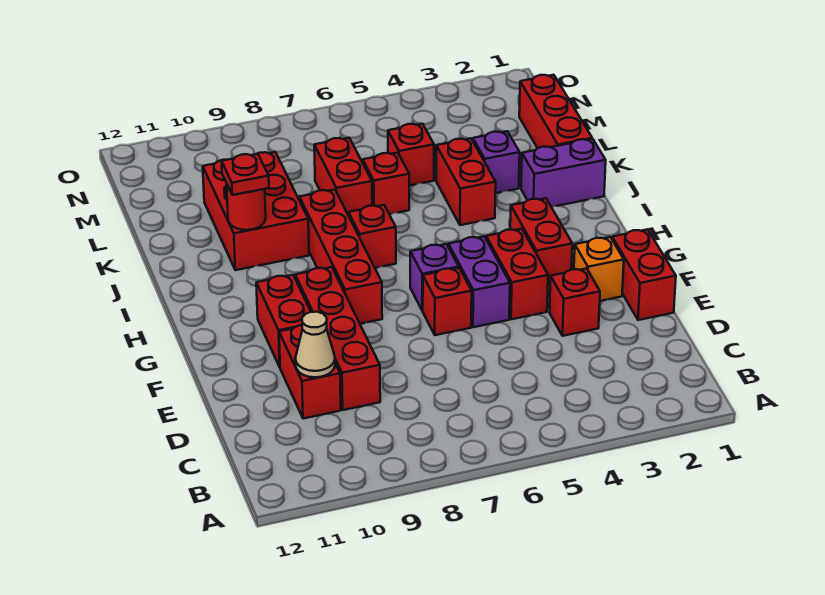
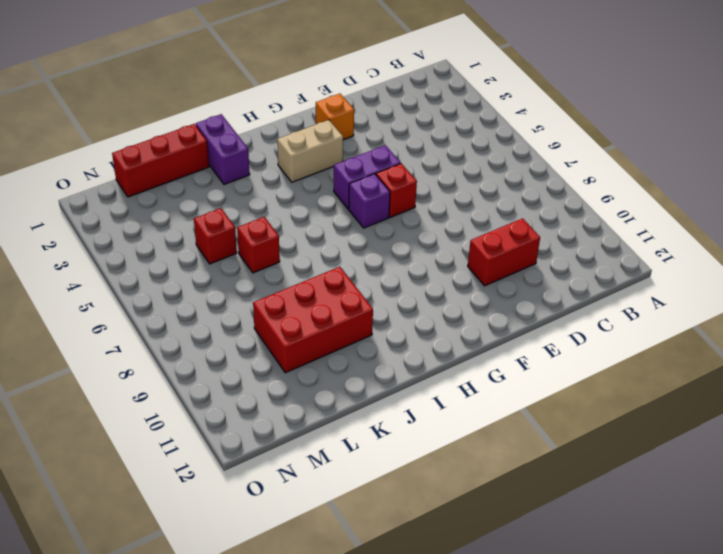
tan brick G3:H3 level 1 -> red brick G3:H3 level 1
none -> red brick D9:G9 level 1
none -> red brick E1:F1 level 1
none -> red brick E3 level 1

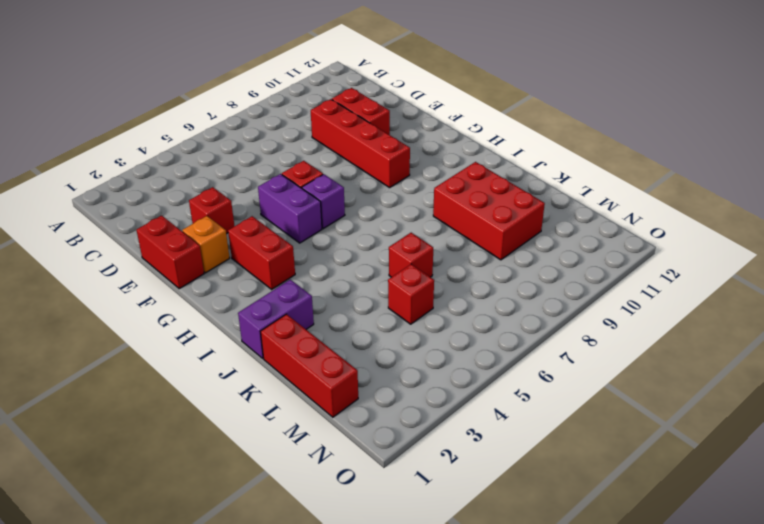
none -> red brick F4:G4 level 1
none -> red brick F10:G10 level 1
none -> red brick G8:J8 level 1

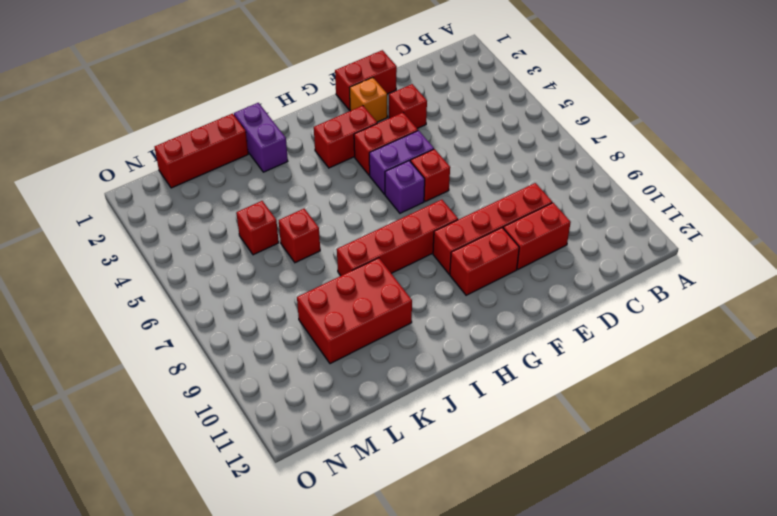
none -> red brick I7 level 1
none -> red brick J4:K4 level 1
none -> purple brick K3 level 1

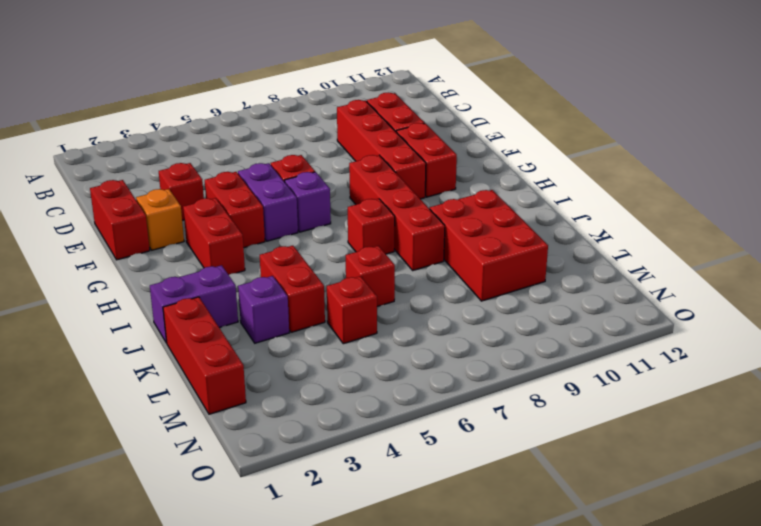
none -> red brick K7:L7 level 1
none -> tan cone D10 level 2
none -> red round brick J10 level 2

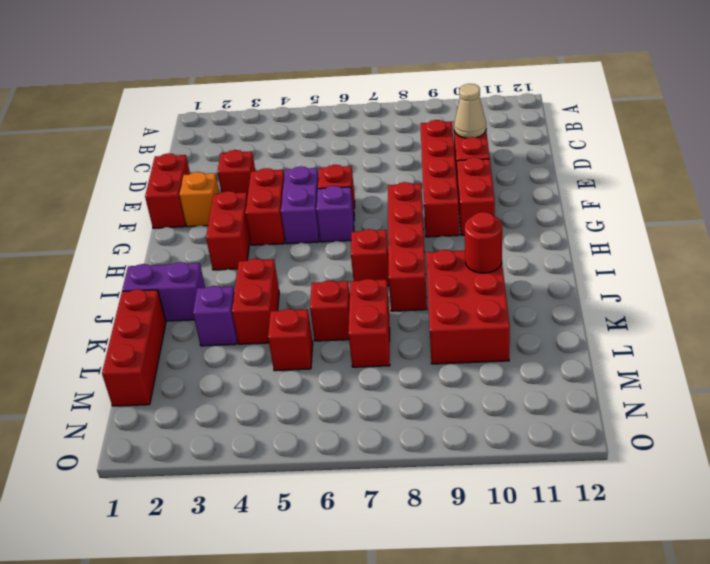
none -> red plate J10 level 3

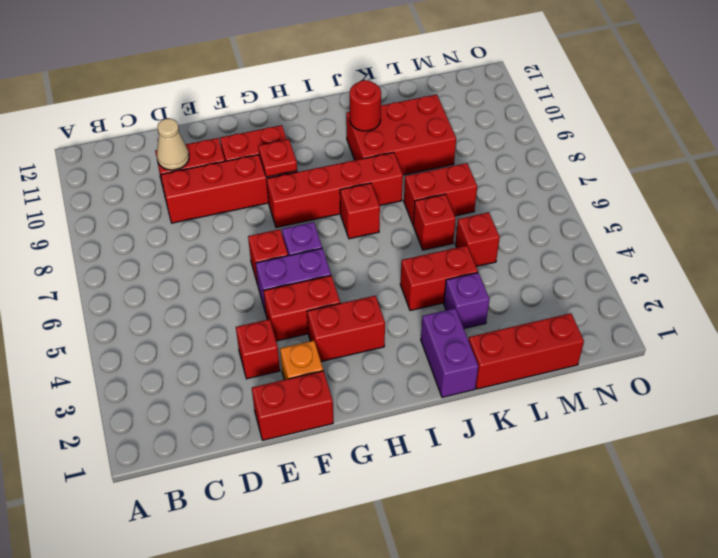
red plate G9 level 2 -> red plate J10 level 3

